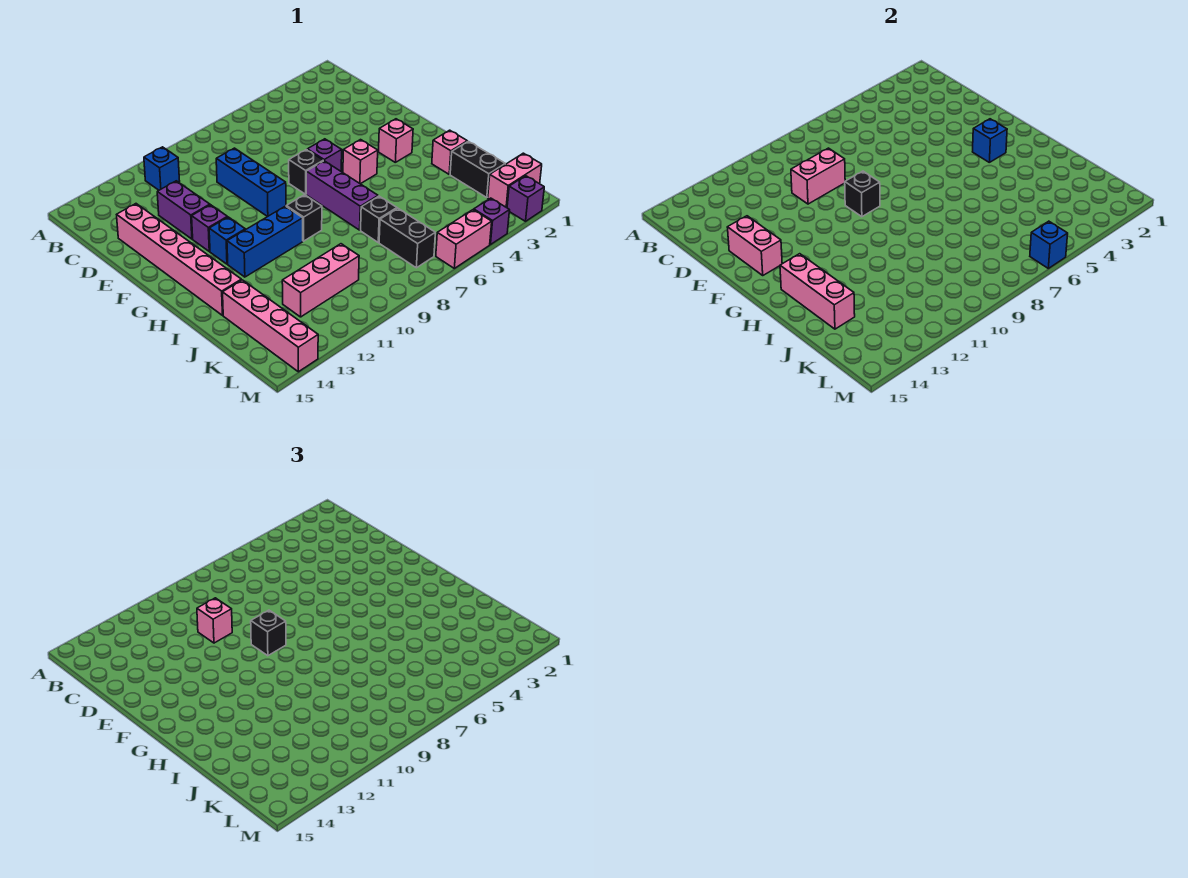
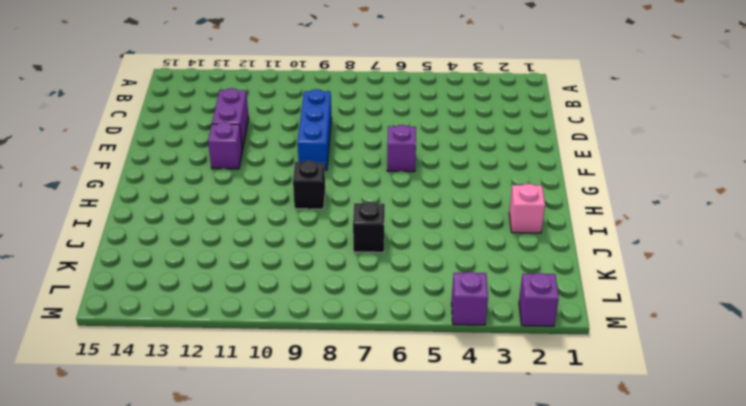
none -> blue brick B11 level 1
none -> pink brick D14:I14 level 1
none -> black brick F7 level 1
none -> pink brick G3 level 1

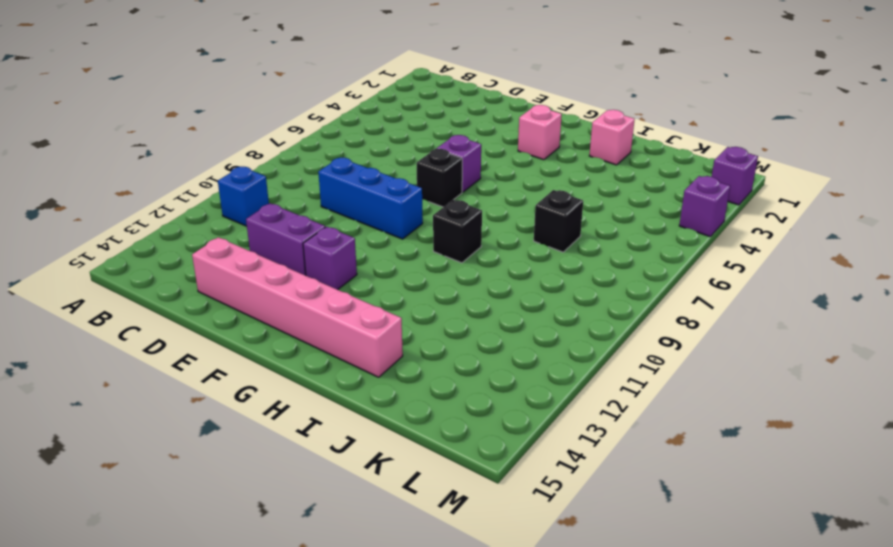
none -> pink brick G5 level 1
none -> purple brick G7:I7 level 1
none -> blue brick G12 level 1
none -> blue brick H10:H12 level 1

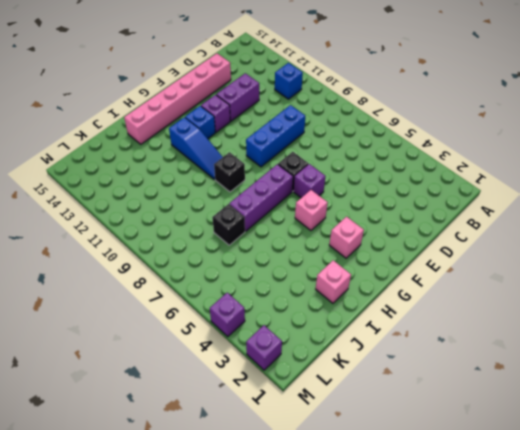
blue slope H10:H12 level 1 top 12 -> blue brick H10:H12 level 1
none -> black brick J2:K2 level 1
none -> pink brick J14:M14 level 1
none -> black brick K7:L7 level 1
none -> pink brick K10:K12 level 1

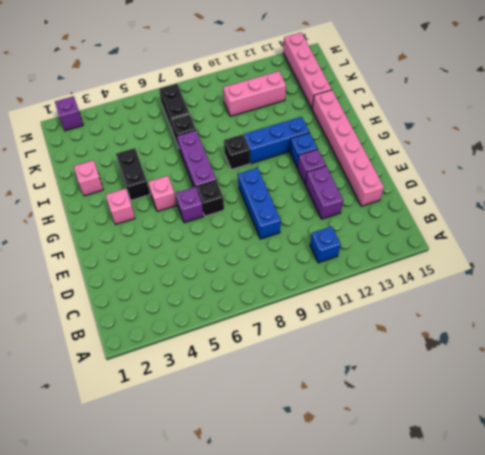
black brick H4:I4 level 1 -> black brick J2:K2 level 1
none -> pink brick L1:L2 level 1
none -> purple brick M4 level 1
none -> pink brick M5:M6 level 1
none -> pink brick D9:D10 level 2

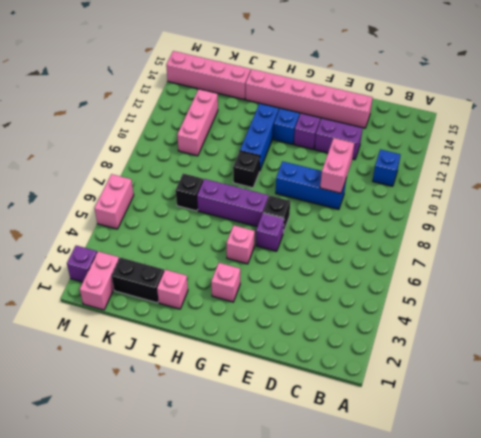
none -> black brick K7:L7 level 1
none -> purple brick M4 level 1
none -> pink brick E14:F14 level 2
none -> black brick F9 level 2

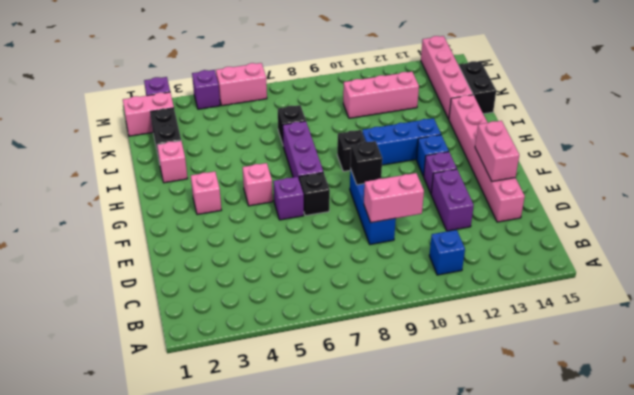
black brick J15:K15 level 1 -> black brick K7:L7 level 1
none -> blue brick G3 level 2
none -> pink brick H14:J14 level 2
none -> blue brick M6 level 2
none -> pink brick D10 level 3

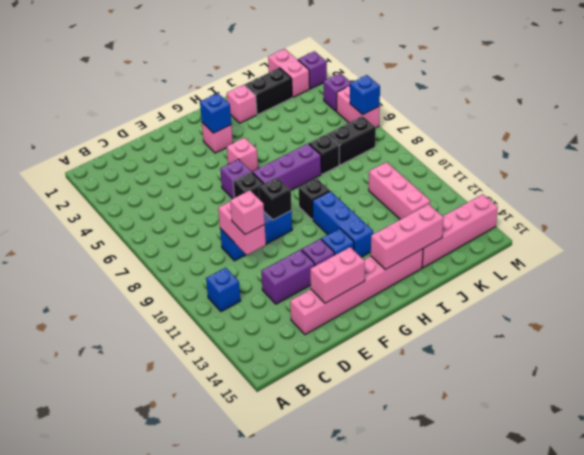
none -> black brick F9 level 3

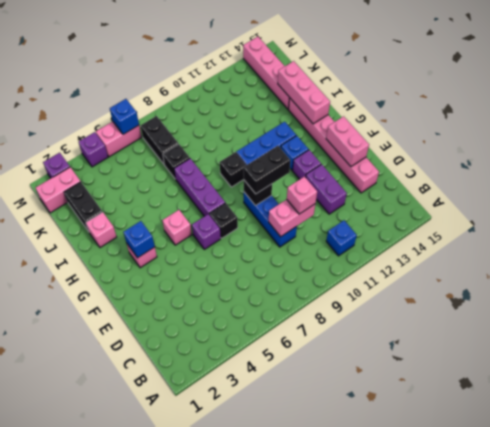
black brick F9:F10 level 3 -> black brick F9 level 3
none -> pink brick K10:K12 level 1

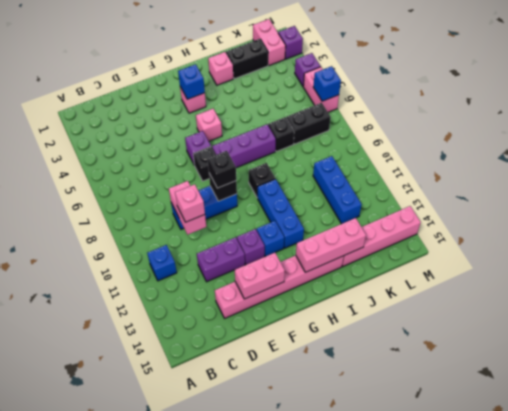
blue brick K10:K12 level 1 -> pink brick K10:K12 level 1

